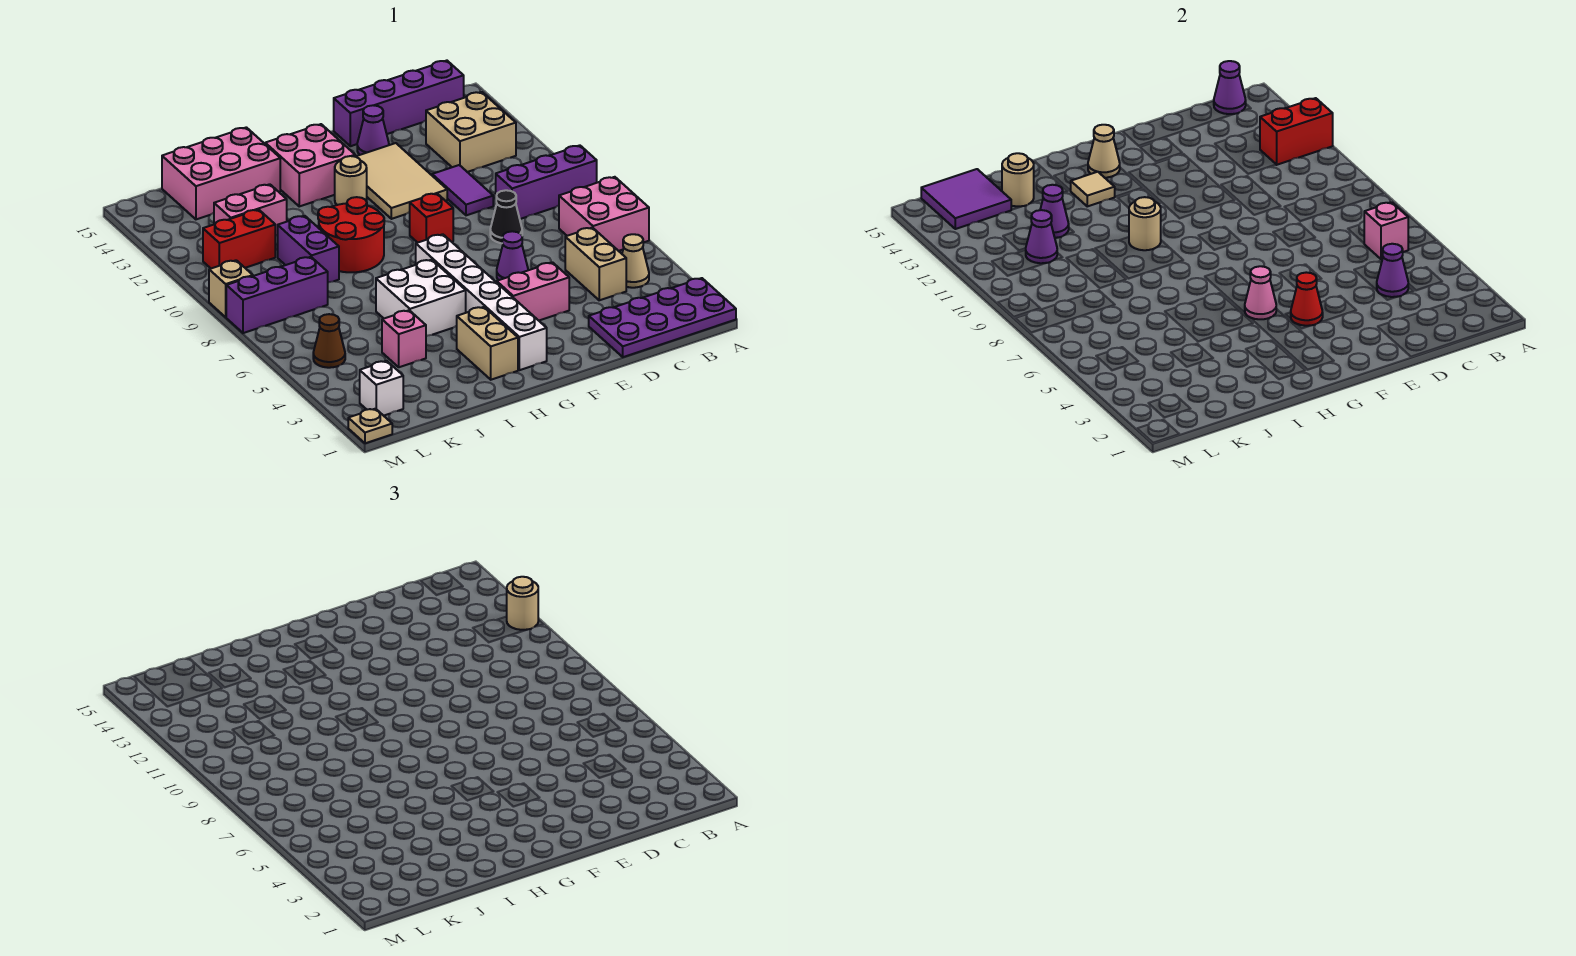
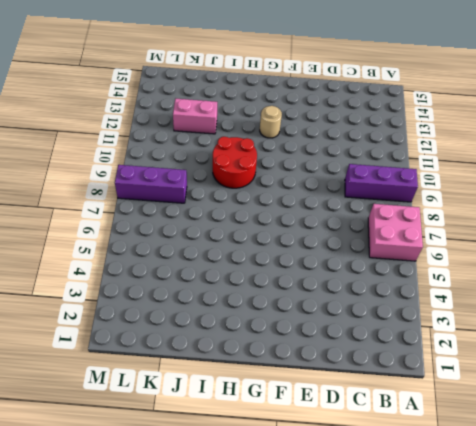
none -> purple plate A1:D2 level 1
none -> tan cone B4 level 1
none -> tan brick B12:C13 level 1
none -> purple brick B15:E15 level 1

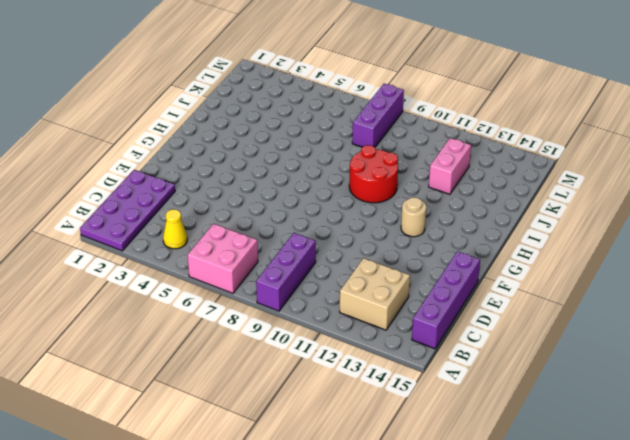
yellow cone B4 level 1 -> tan cone B4 level 1
none -> tan brick C4:C5 level 1
none -> black cone D8 level 1
none -> purple tile D10:D11 level 1
none -> pink brick E4:F4 level 1

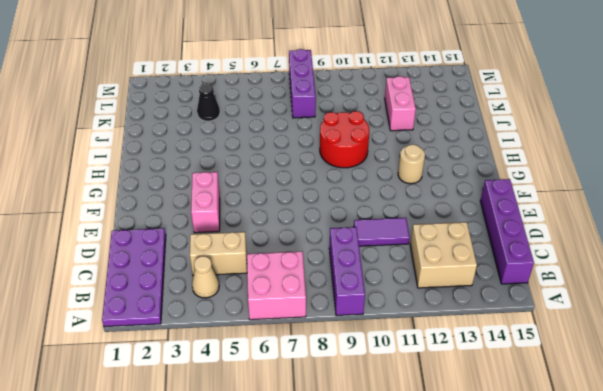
black cone K4 level 1 -> black cone D8 level 1
none -> purple cone E6 level 1
none -> tan tile E11:F13 level 1
none -> purple cone E14 level 1
none -> red brick F9 level 1

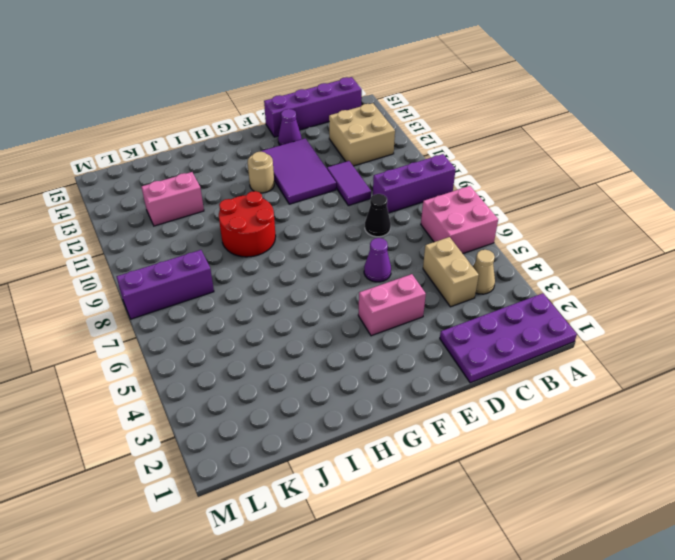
purple tile E11:F13 level 1 -> tan tile E11:F13 level 1
none -> red brick F9 level 1
none -> white brick G2:G7 level 1
none -> pink brick G13:H14 level 1
none -> tan brick H2:H3 level 1

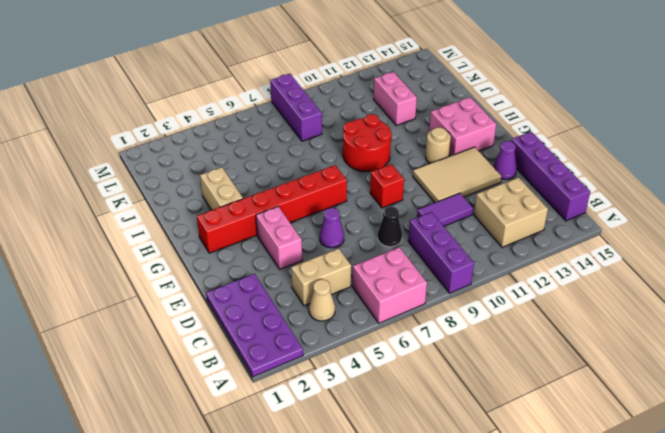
red brick G2:G7 level 1 -> white brick G2:G7 level 1
tan brick H3:I3 level 1 -> tan brick H2:H3 level 1
none -> white brick H5:I6 level 1
none -> pink brick I14:K15 level 1
none -> pink brick J4 level 1
none -> purple brick J9:J10 level 1

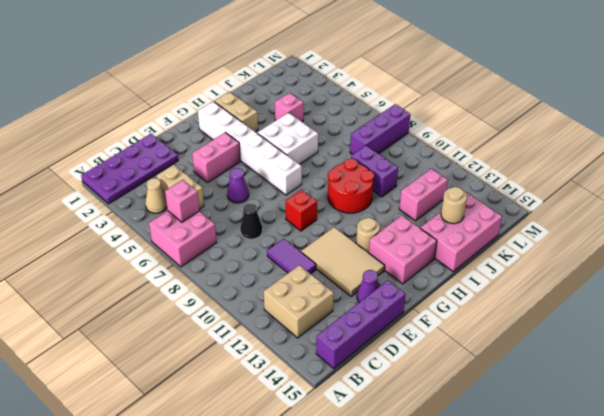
none -> purple brick A9:C9 level 1
none -> red brick K11:L11 level 1
none -> white brick L2 level 1
none -> brown cone L5 level 1

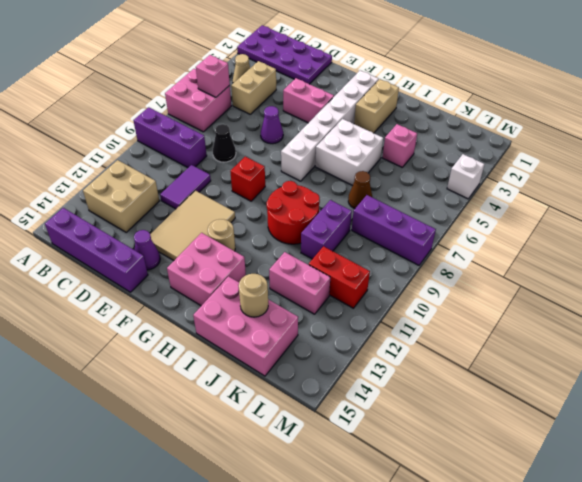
brown cone J7 level 1 -> brown cone L5 level 1
white brick M4 level 1 -> white brick L2 level 1
none -> tan plate M1 level 1
none -> tan brick M9 level 1
none -> red brick A12:B12 level 2
none -> purple cone B15 level 2

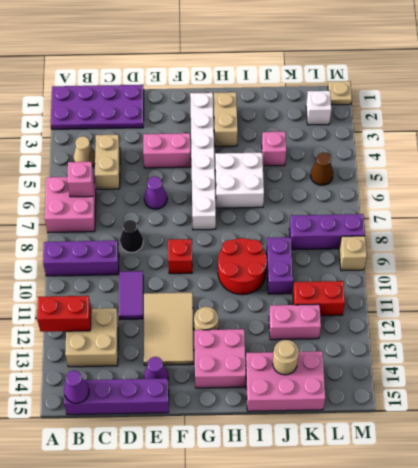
none -> purple cone C4 level 2
none -> red cone F4 level 2
none -> pink cone G5 level 2
none -> tan cone G14 level 2

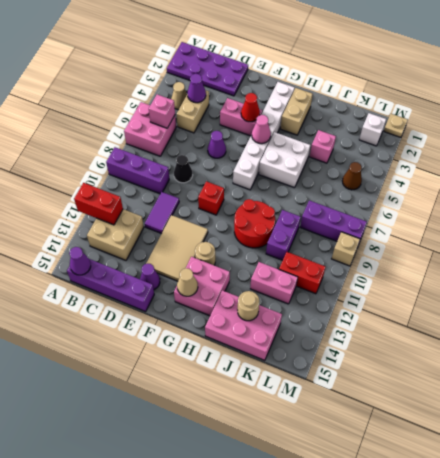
none -> tan round brick H10 level 2
none -> tan tile H13 level 2
none -> purple cone J12 level 2
none -> purple cone K11 level 2

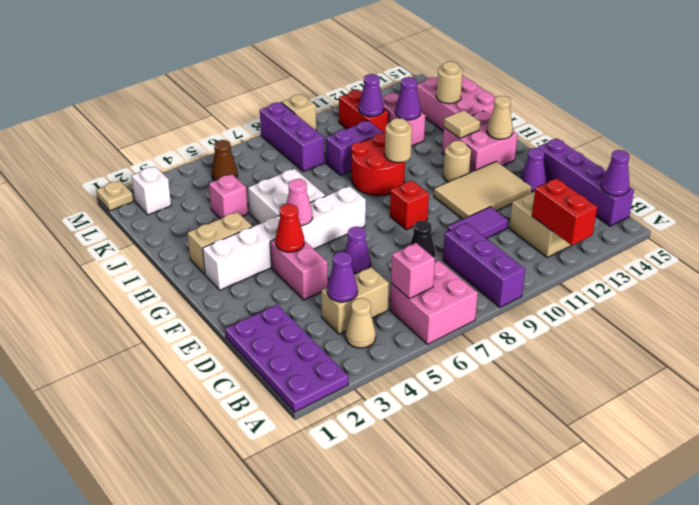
none -> purple tile K14:L15 level 2
none -> tan round brick A12 level 3

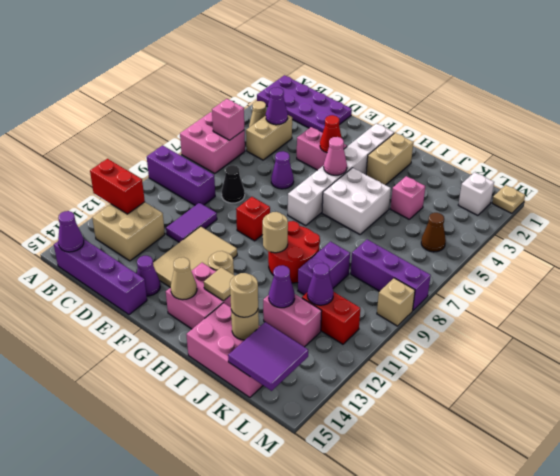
tan round brick J14 level 3 -> tan round brick A12 level 3

